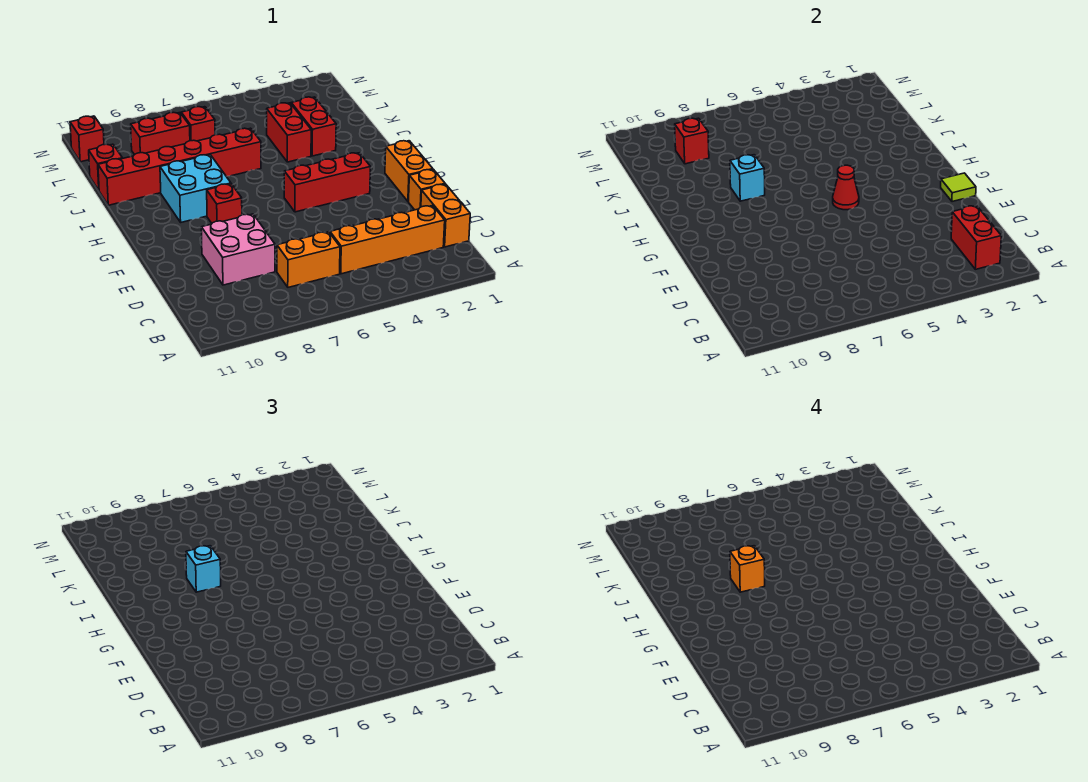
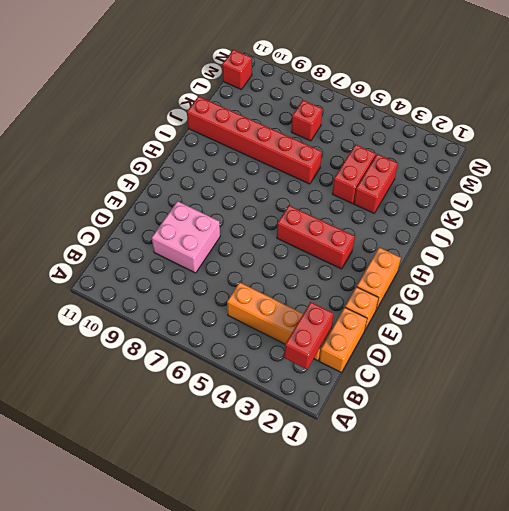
none -> orange brick C6:C7 level 1
none -> red brick G8 level 1
none -> cyan brick H8:I9 level 1

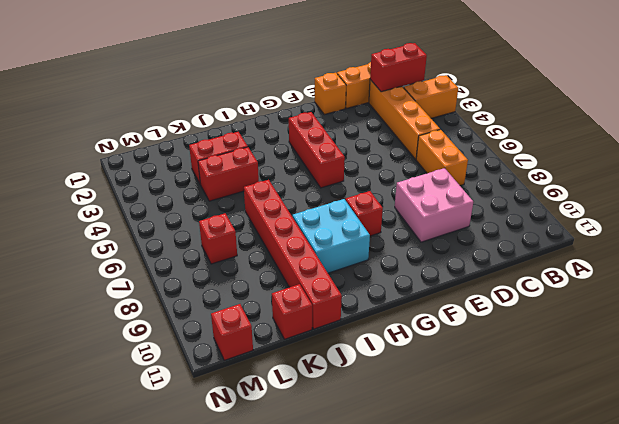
orange brick A3:B3 level 1 -> orange brick F1:G1 level 1
none -> red brick L8:L9 level 1
none -> lime tile F1 level 2
none -> red cone G5 level 2

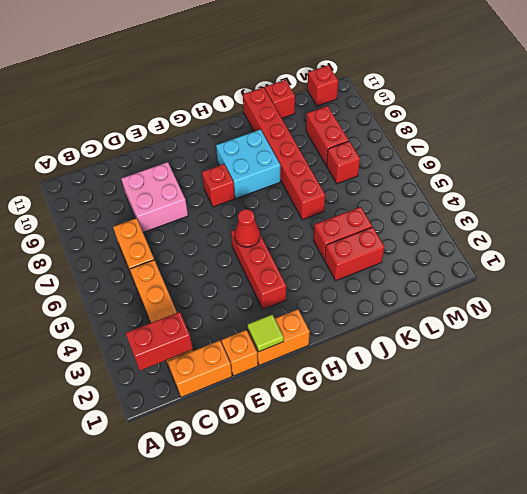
none -> cyan brick I8 level 2
none -> red brick L9 level 2
none -> cyan brick I8 level 3

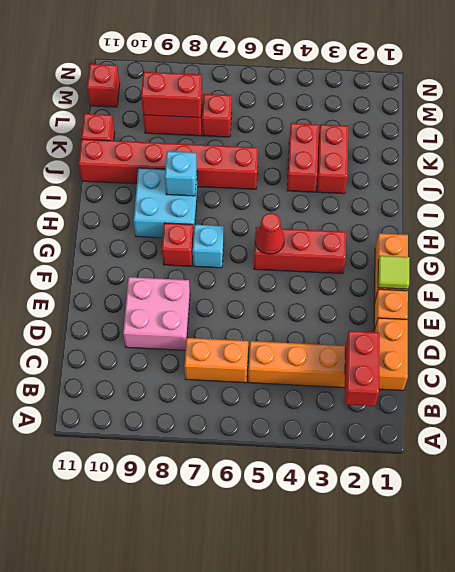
cyan brick G7 level 1 -> cyan brick I8 level 3
red brick L8:L9 level 2 -> red brick L9 level 2
none -> orange brick I8 level 4

